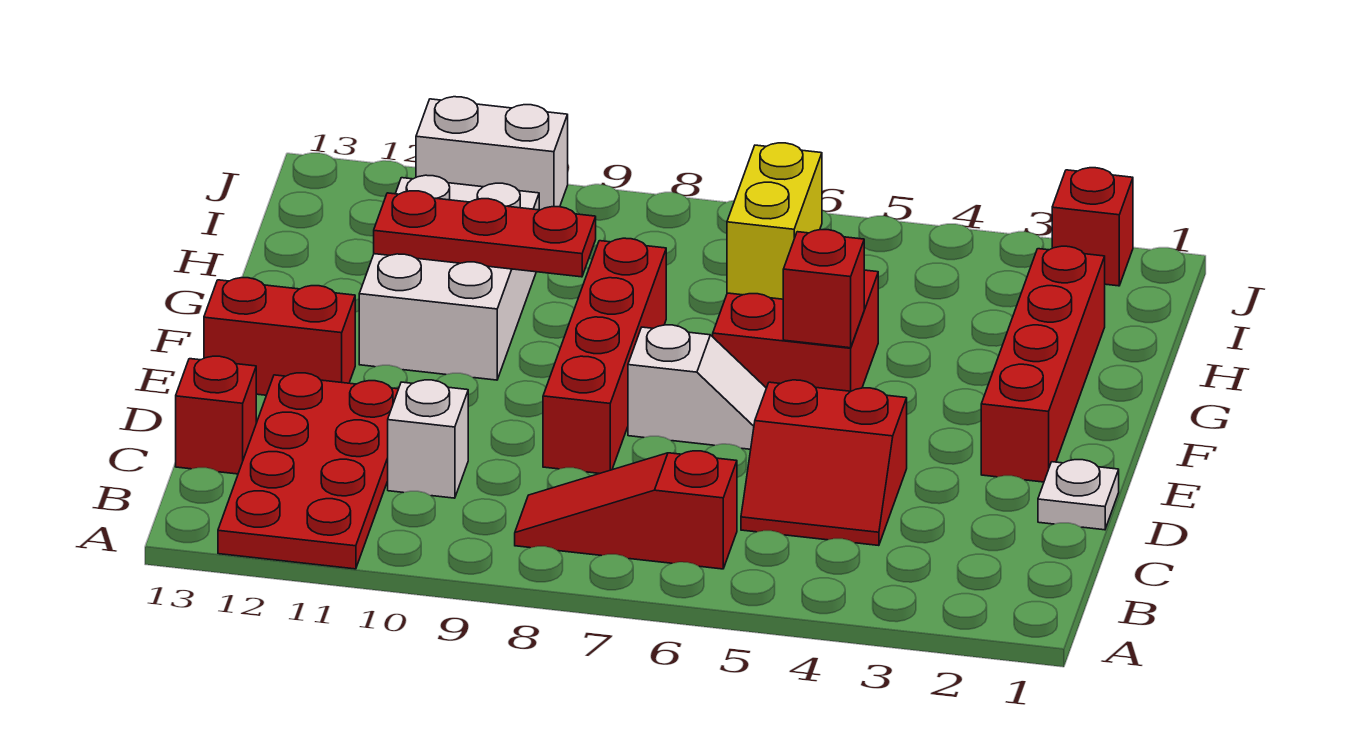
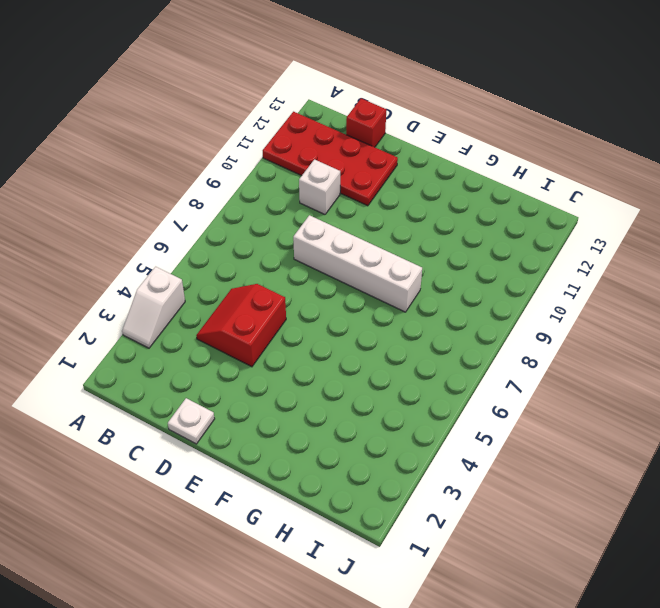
white slope A3:A4 level 1 top 4 -> white slope E6:E7 level 1 top 7
white brick D8:G8 level 1 -> red brick D8:G8 level 1
none -> red slope B6:B8 level 1 top 6
none -> red brick E2:H2 level 1
none -> red brick E12:E13 level 1

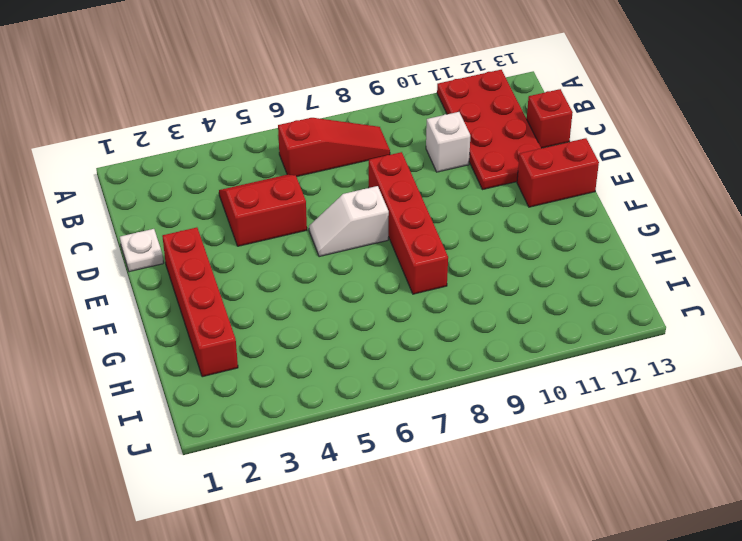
none -> red brick F5:G6 level 1
none -> white brick F10:H11 level 1
none -> red brick J2 level 1

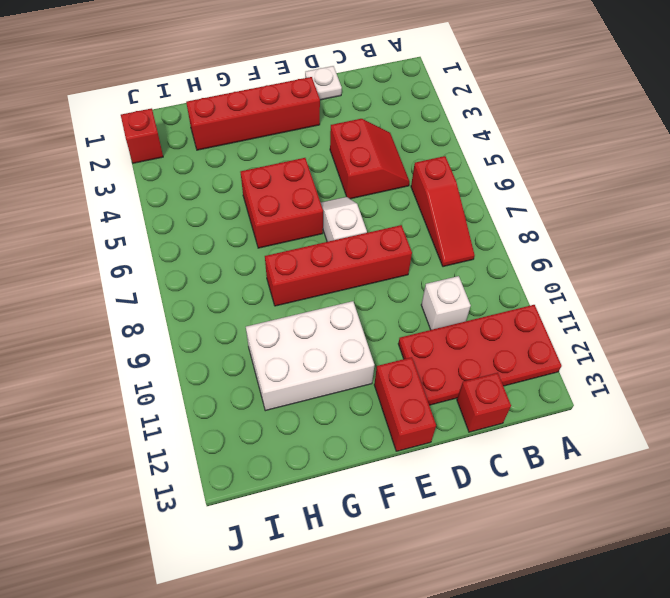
none -> white brick J10:J11 level 1
none -> red brick F5 level 2
none -> yellow brick G6:H6 level 2

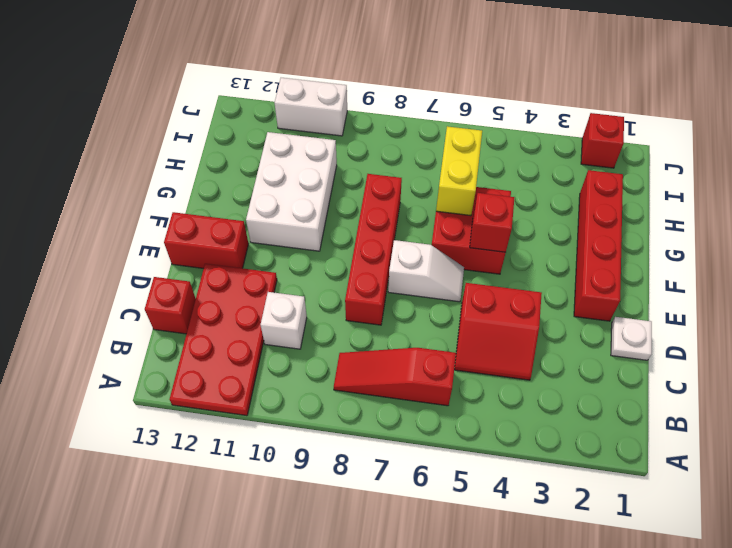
none -> red plate G9:G11 level 2

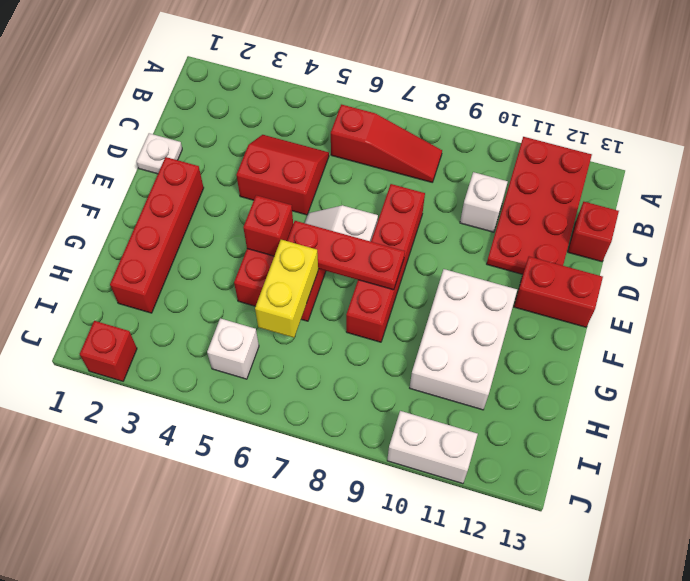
red plate F6:F8 level 2 -> red plate G9:G11 level 2
white brick I5 level 1 -> none

